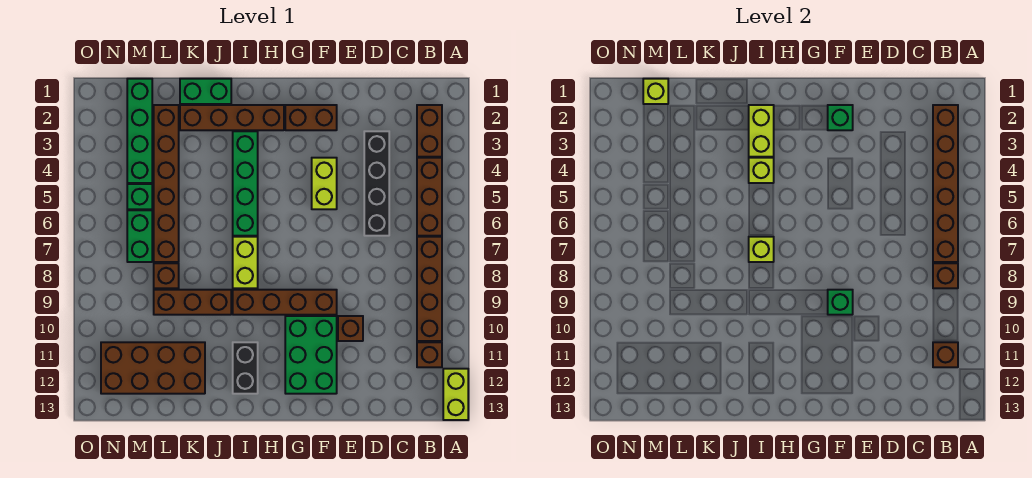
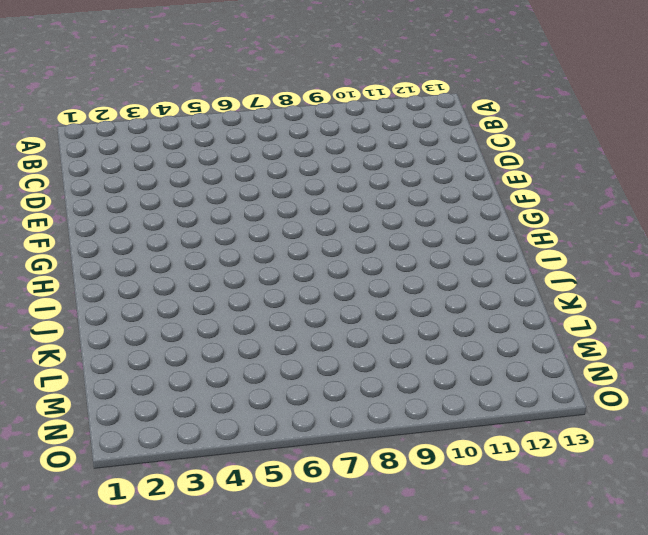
none -> lime brick A12:A13 level 1
none -> brown brick B2:B3 level 1
none -> brown brick B4:B6 level 1
none -> brown brick B7:B10 level 1

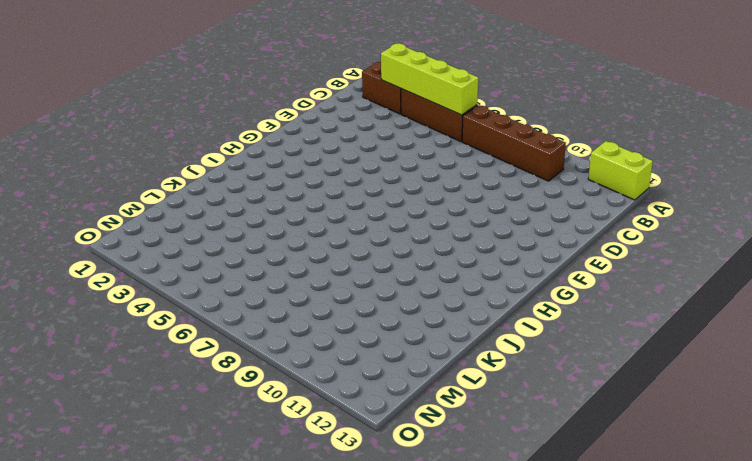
lime brick B3:B6 level 2 -> brown brick B2:B7 level 2
none -> brown brick B11 level 1
none -> black brick D3:D6 level 1
none -> brown brick E10 level 1
none -> brown brick F2:G2 level 1

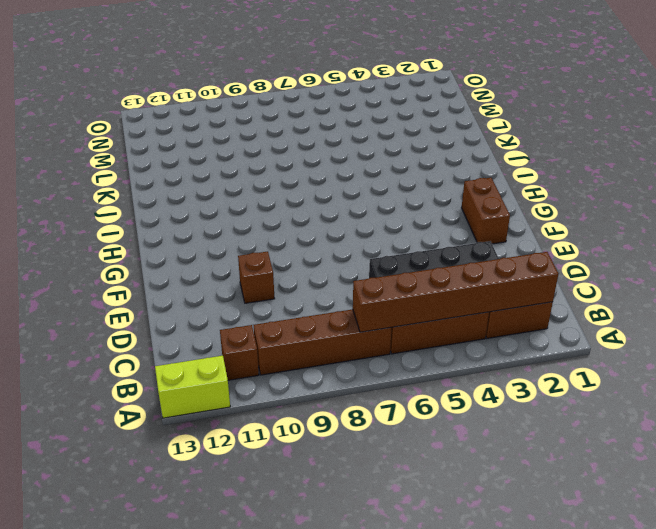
none -> lime brick F4:F5 level 1
none -> brown brick F9:I9 level 1
none -> green brick F10:G12 level 1
none -> brown brick H2:K2 level 1

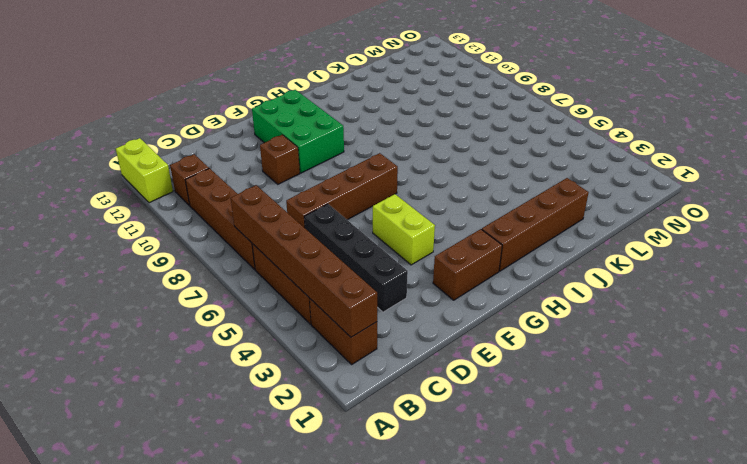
brown brick D7:G7 level 1 -> brown brick F9:I9 level 1
none -> green brick I3:I6 level 1
none -> lime brick I7:I8 level 1
none -> black brick I11:I12 level 1
none -> green brick J1:K1 level 1

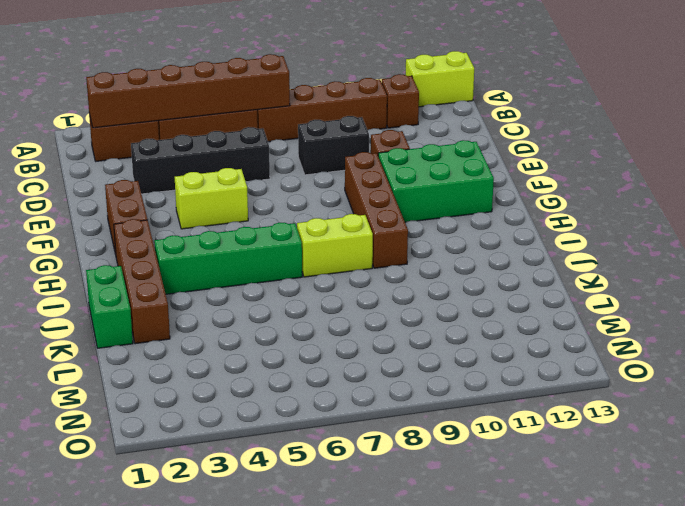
black brick D8:D9 level 1 -> black brick I11:I12 level 1
none -> brown brick J9:L9 level 1
none -> brown brick K11:N12 level 1
none -> brown brick L2:L7 level 1
none -> brown brick L8 level 1

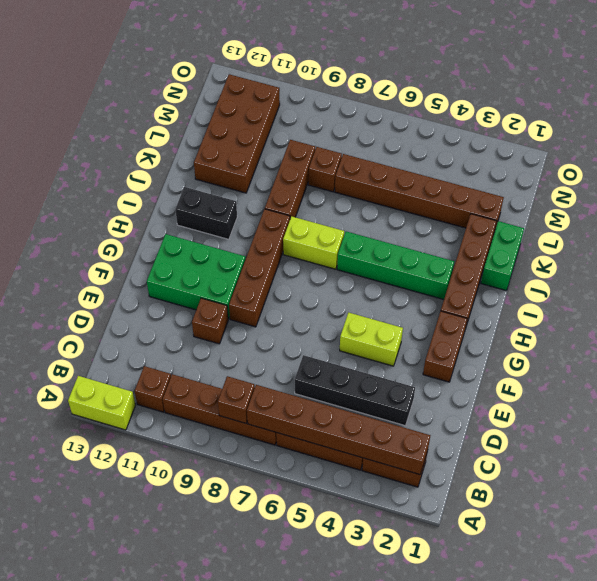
none -> green brick M1:M4 level 1
none -> green brick M5 level 1
none -> green brick M6:M7 level 1
none -> brown brick B11 level 2

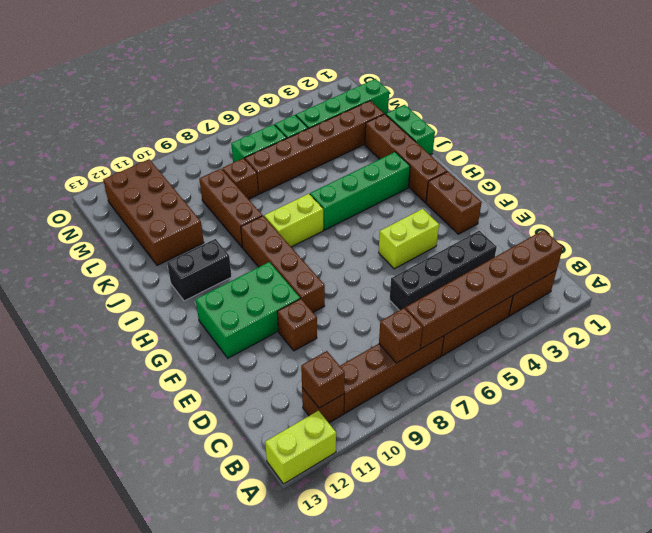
none -> green brick F2 level 2
none -> green brick F9 level 2
none -> lime brick I2:I3 level 2
none -> lime brick I4 level 2

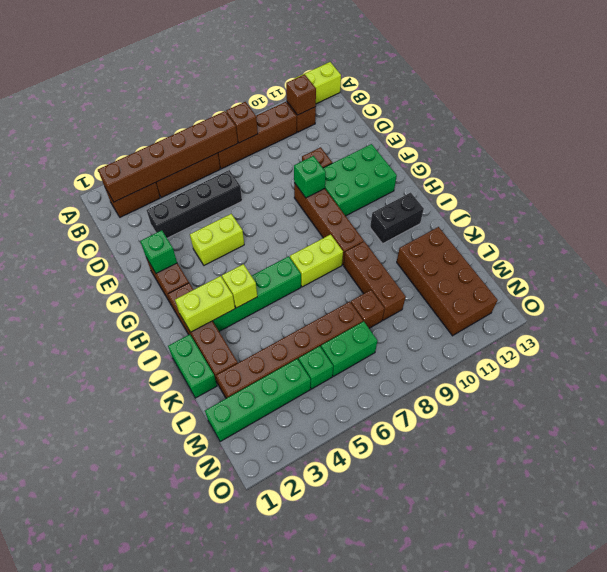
none -> lime brick I7 level 2
none -> lime brick M1 level 2

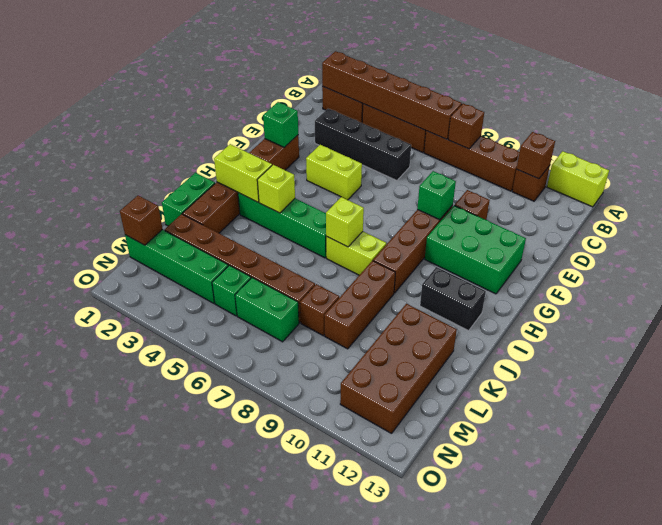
brown brick M1 level 2 -> lime brick M1 level 2

